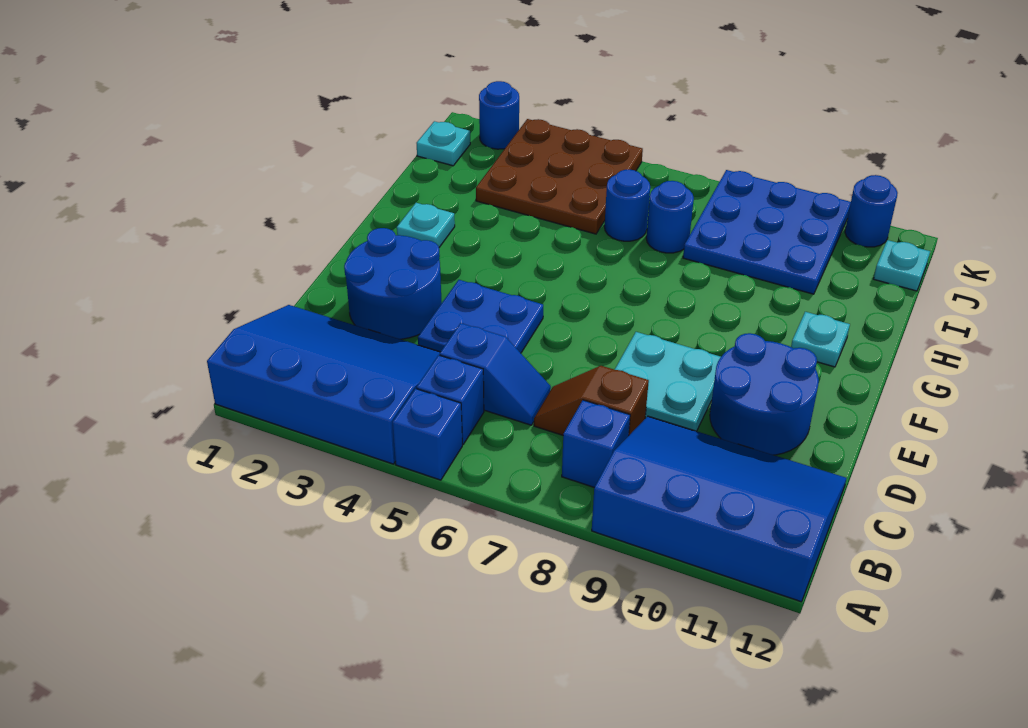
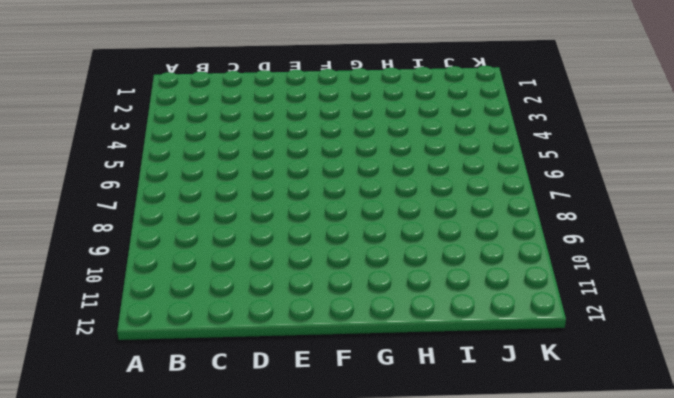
none -> blue slope A1:C4 level 1 top A
none -> blue brick A5 level 1
none -> blue slope A9:C12 level 1 top A

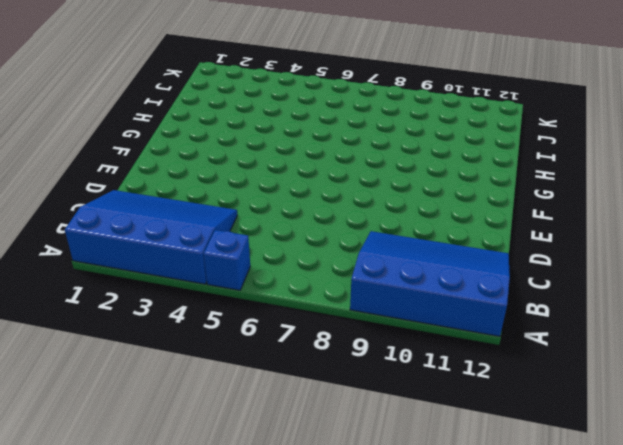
none -> blue brick B5 level 1
none -> blue brick B8 level 1
none -> blue slope C5:C6 level 1 top 5

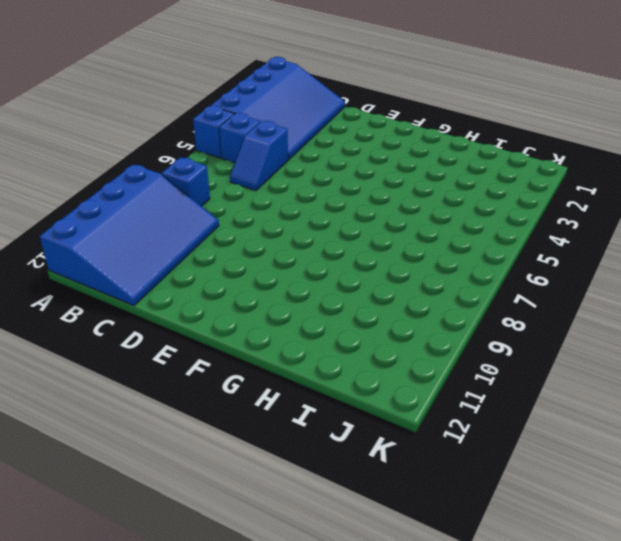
none -> brown slope C7:C8 level 1 top 8
none -> blue round brick D2:E3 level 1
none -> blue plate D4:E5 level 1

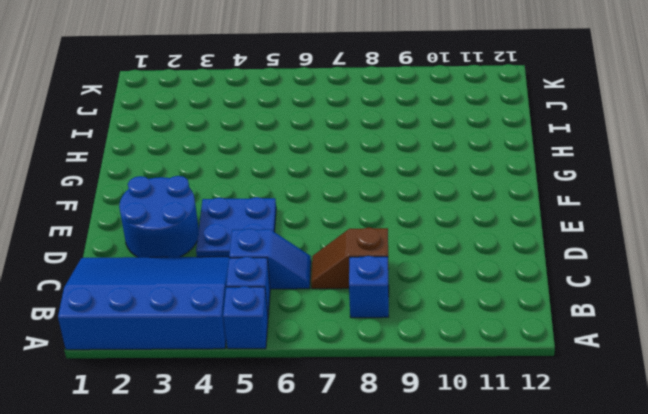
none -> blue slope A9:C12 level 1 top A
none -> cyan plate D8:E9 level 1
none -> blue round brick D10:E11 level 1

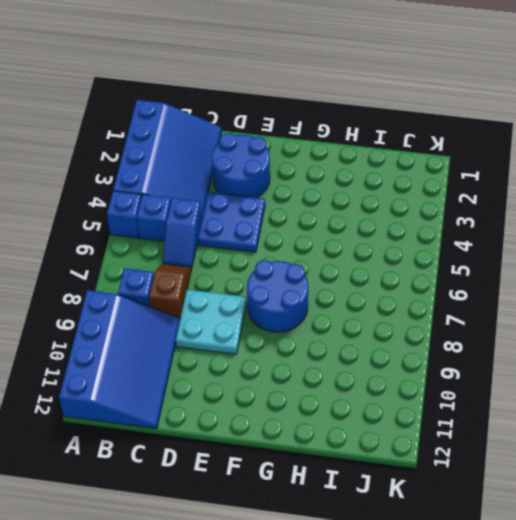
blue round brick F7:G8 level 1 -> blue round brick D10:E11 level 1
none -> cyan plate G2 level 1
none -> cyan plate G11 level 1
none -> brown plate I3:K5 level 1

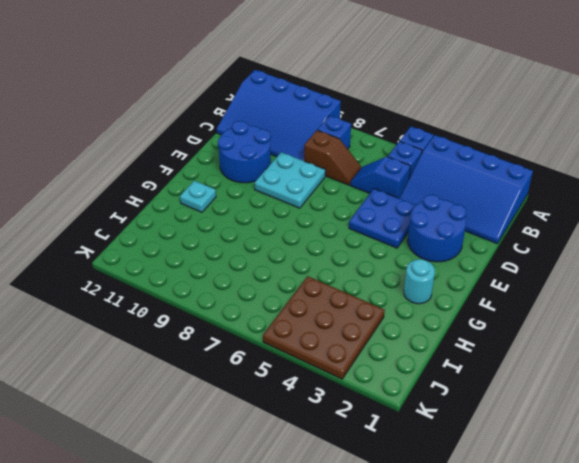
cyan round brick G2 level 1 -> cyan plate G2 level 1
none -> blue round brick I6 level 1
none -> blue round brick I7 level 1
none -> blue plate I8:K10 level 1

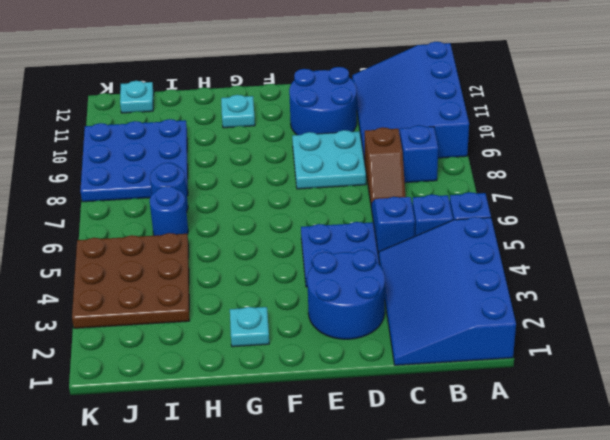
none -> cyan plate J1 level 1
none -> blue round brick K2 level 1
none -> blue round brick K11 level 1

